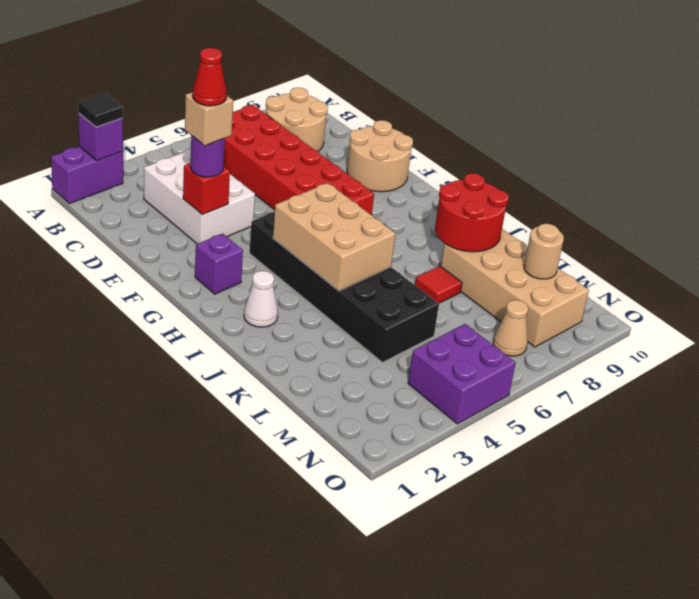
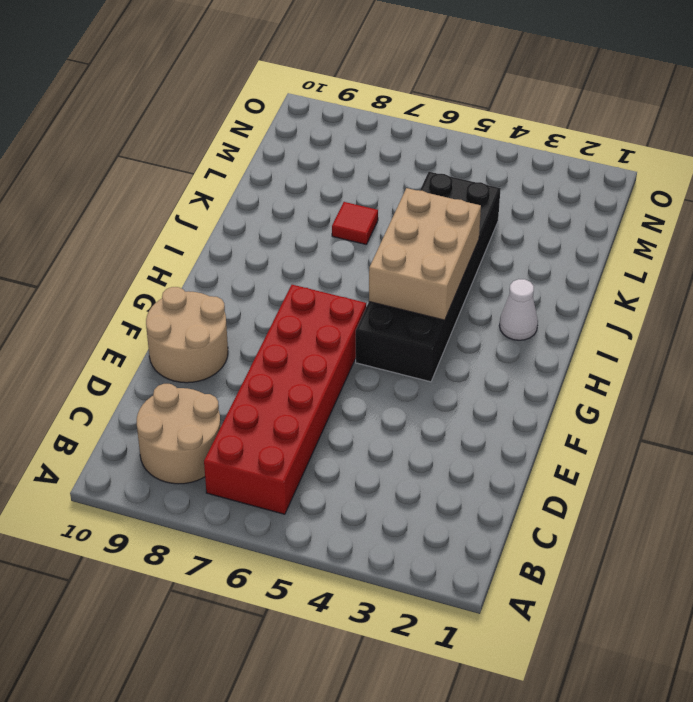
none -> purple brick A1:A2 level 1
none -> white brick C3:E4 level 1
none -> purple brick G2 level 1

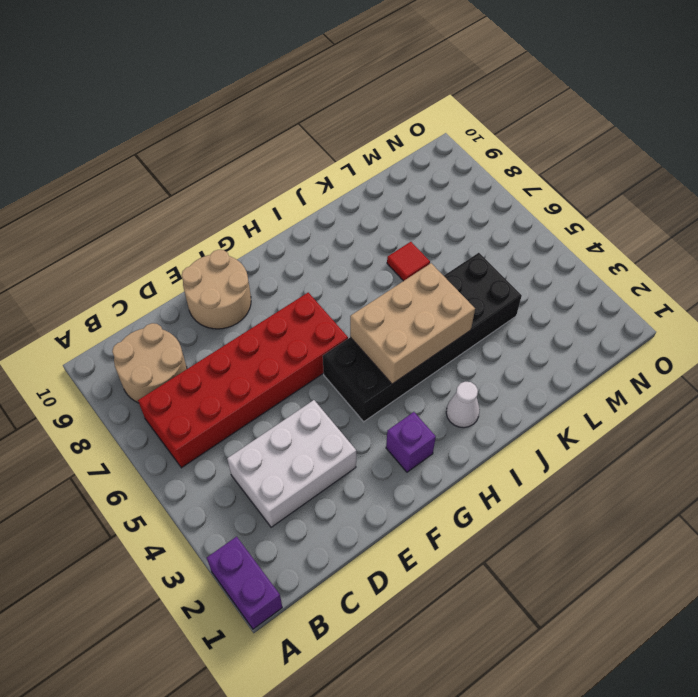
none -> tan brick K8:N9 level 1
none -> purple brick N4:O5 level 1
none -> tan cone N7 level 1

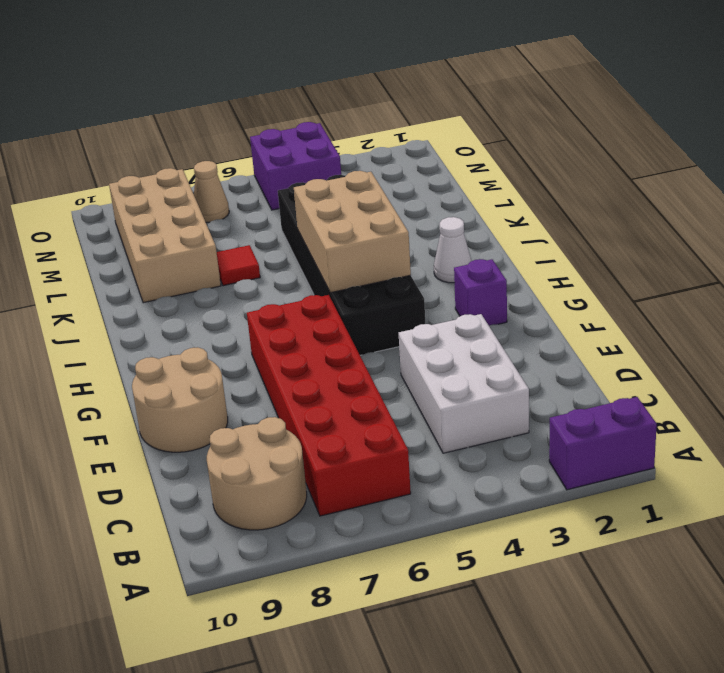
none -> purple brick A2 level 2
none -> red brick E3 level 2
none -> red round brick J8:K9 level 2

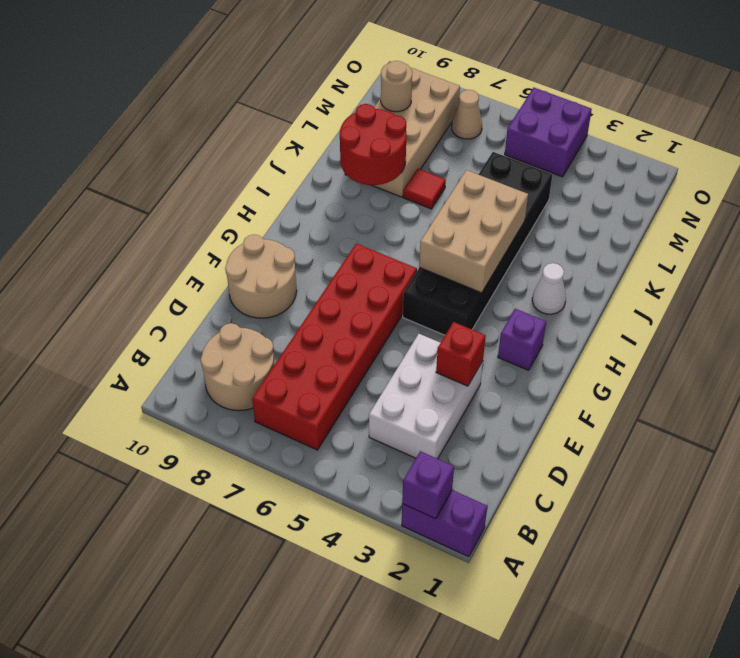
none -> black tile A2 level 3
none -> purple round brick E3 level 3
none -> tan brick E3 level 4

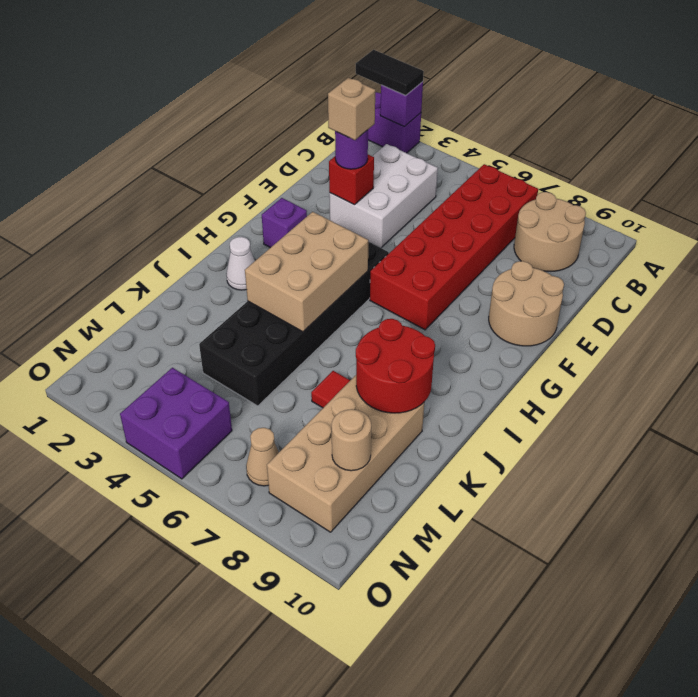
black tile A1:A2 level 3 -> black tile A2 level 3
none -> red cone E3 level 5

